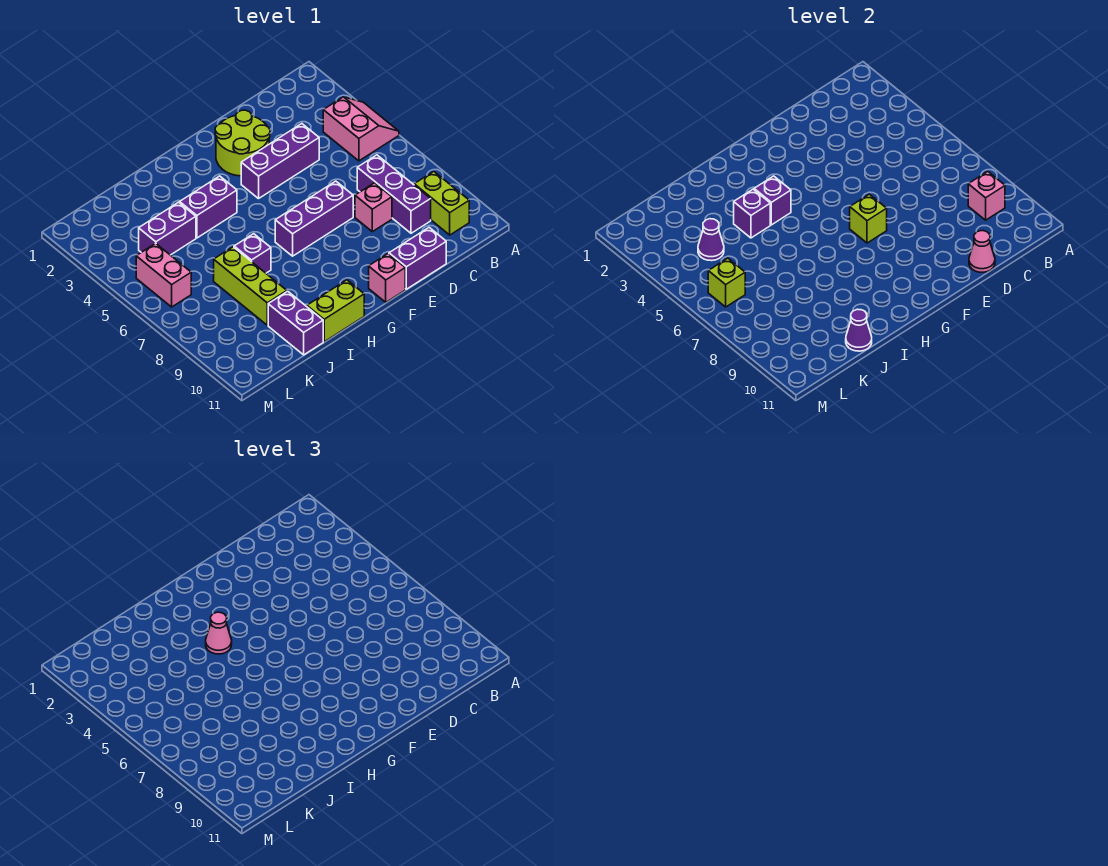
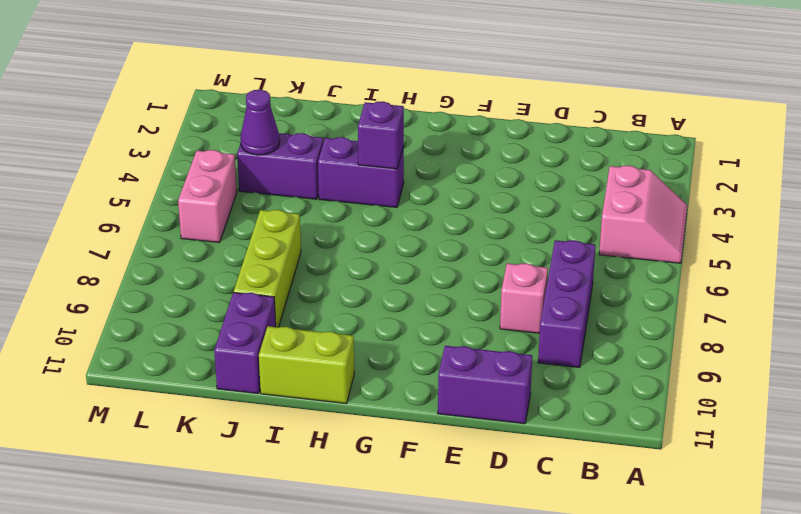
none -> lime brick B9:B10 level 1
none -> purple brick D4:F4 level 1
none -> lime round brick E2:F3 level 1

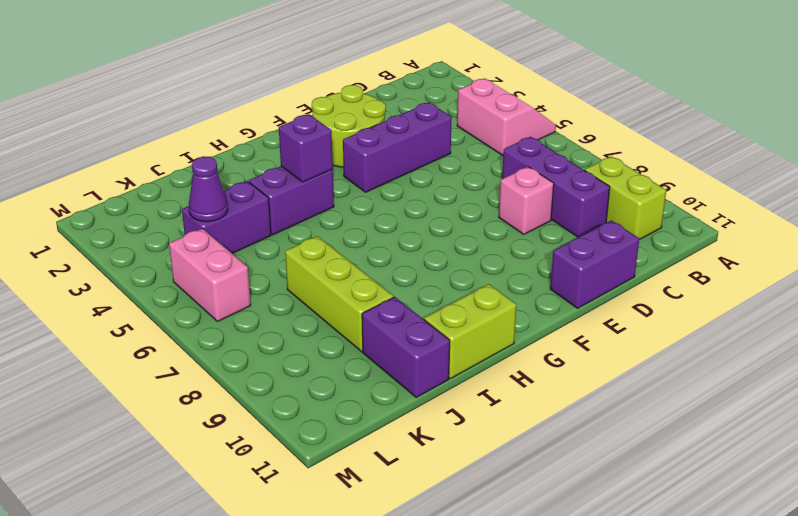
none -> purple brick E7:G7 level 1
none -> pink brick F11 level 1
none -> purple brick I7 level 1

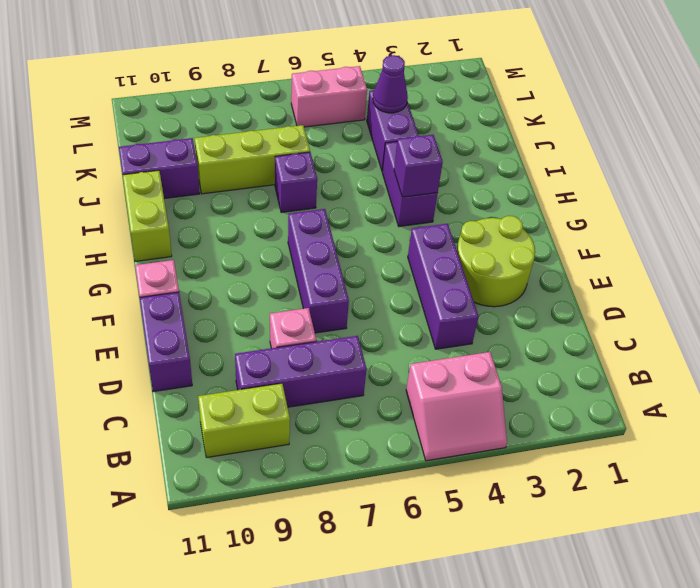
none -> pink brick B9 level 2
none -> pink cone D11 level 2
none -> lime brick F7 level 2

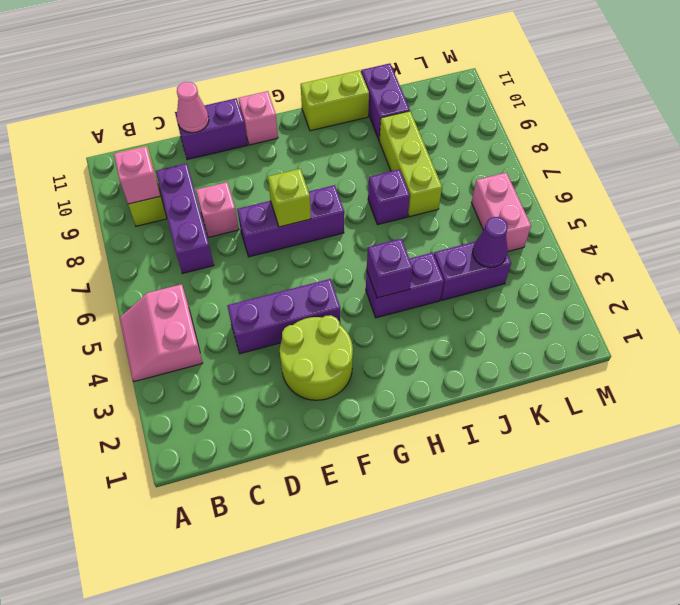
none -> purple brick I4 level 2
none -> purple cone J11 level 2
none -> lime brick L6 level 2

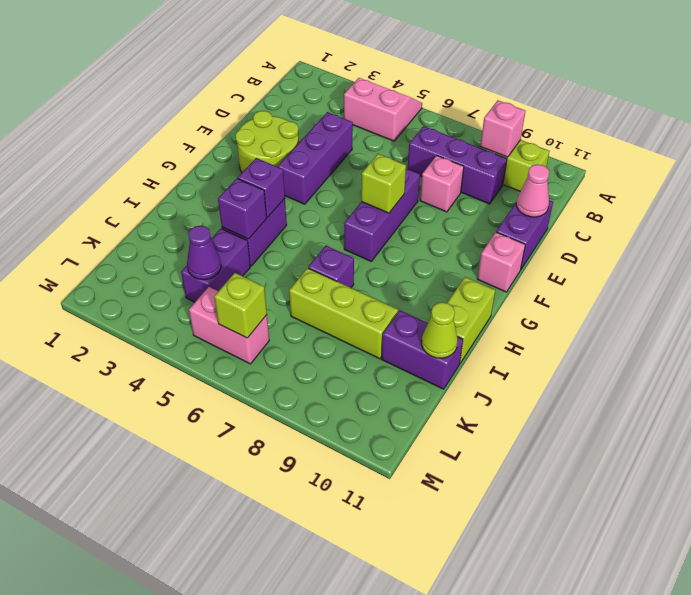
lime cone J11 level 2 -> purple cone J11 level 2
none -> pink cone H4 level 3

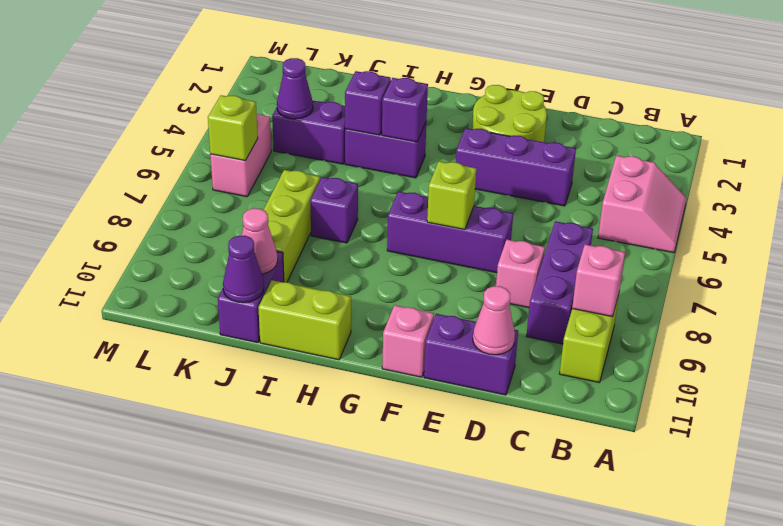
pink cone J10 level 2 -> pink cone H4 level 3

